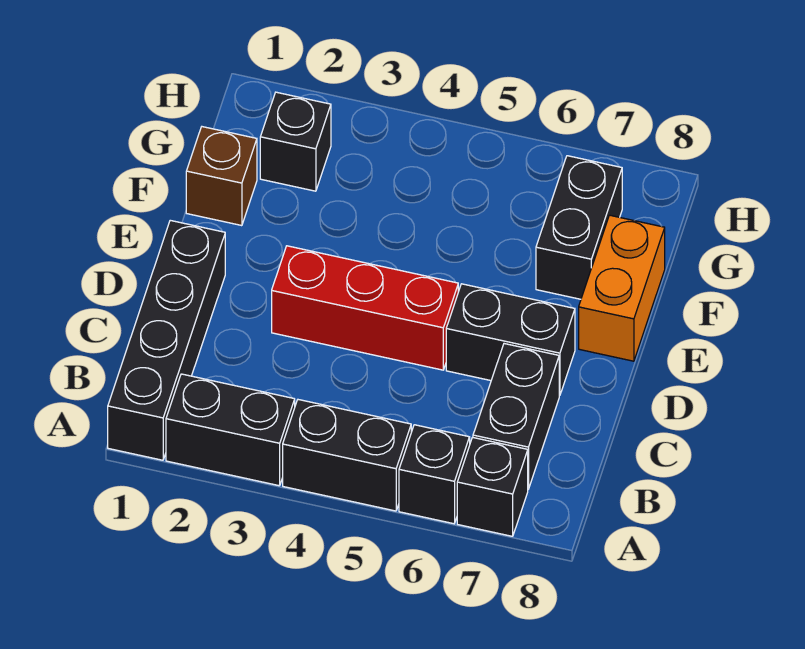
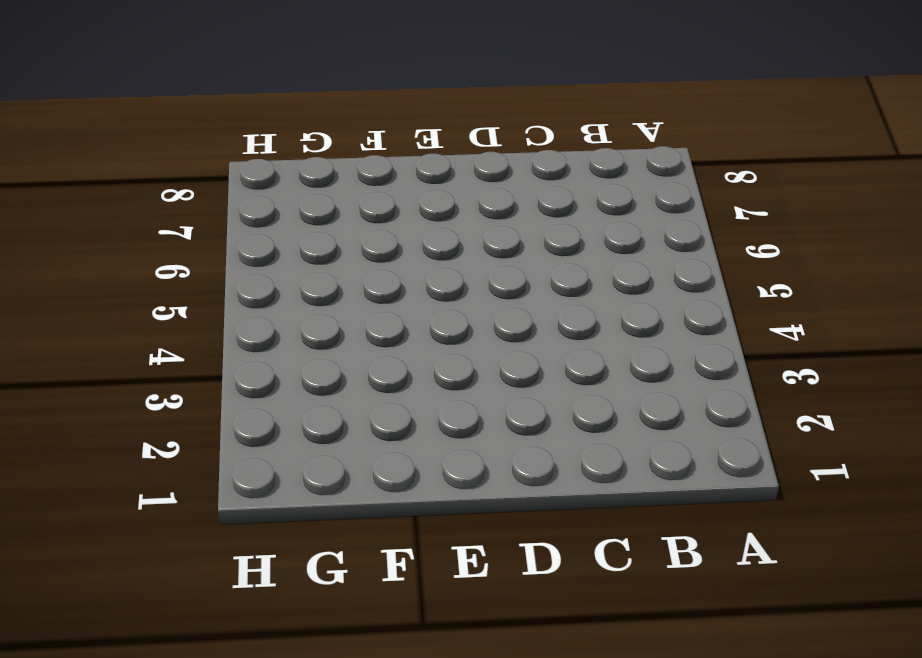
none -> black brick A1:D1 level 1
none -> black brick A2:A3 level 1
none -> black brick A4:A5 level 1

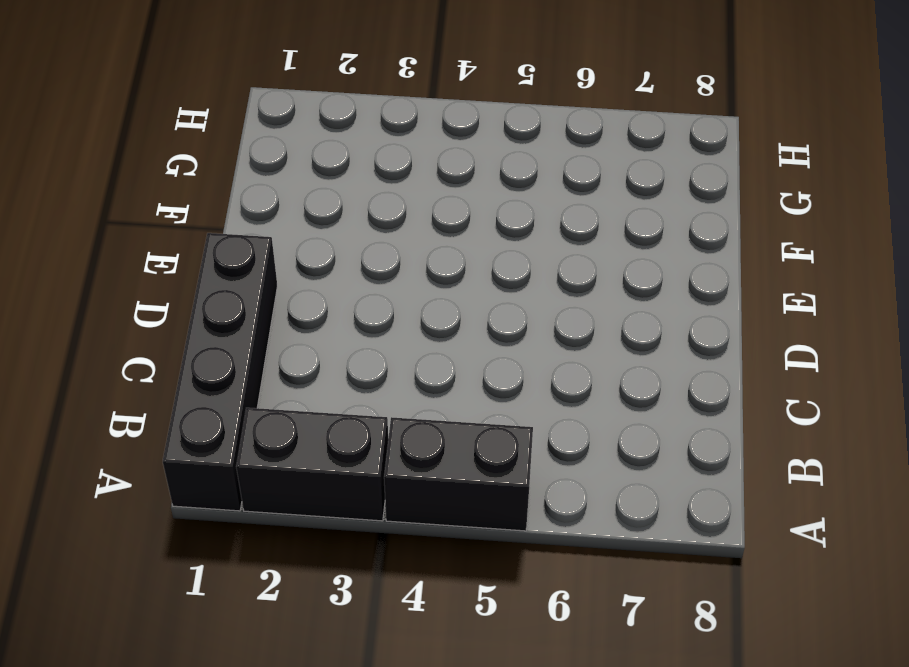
none -> black brick A6 level 1
none -> black brick A7 level 1
none -> black brick B7:C7 level 1

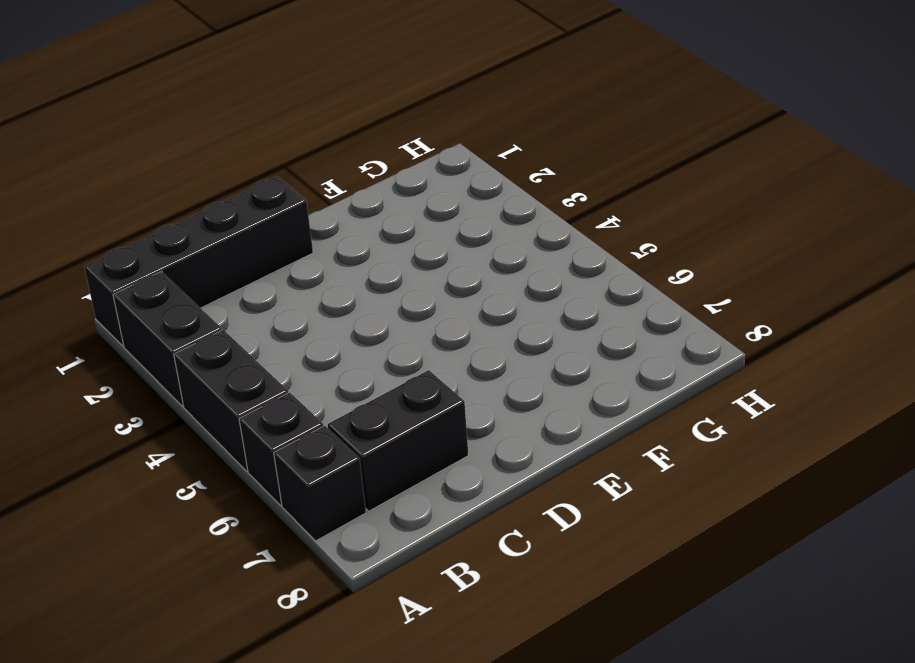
none -> red brick D3:D5 level 1
none -> black brick D6:D7 level 1
none -> orange brick E8:F8 level 1

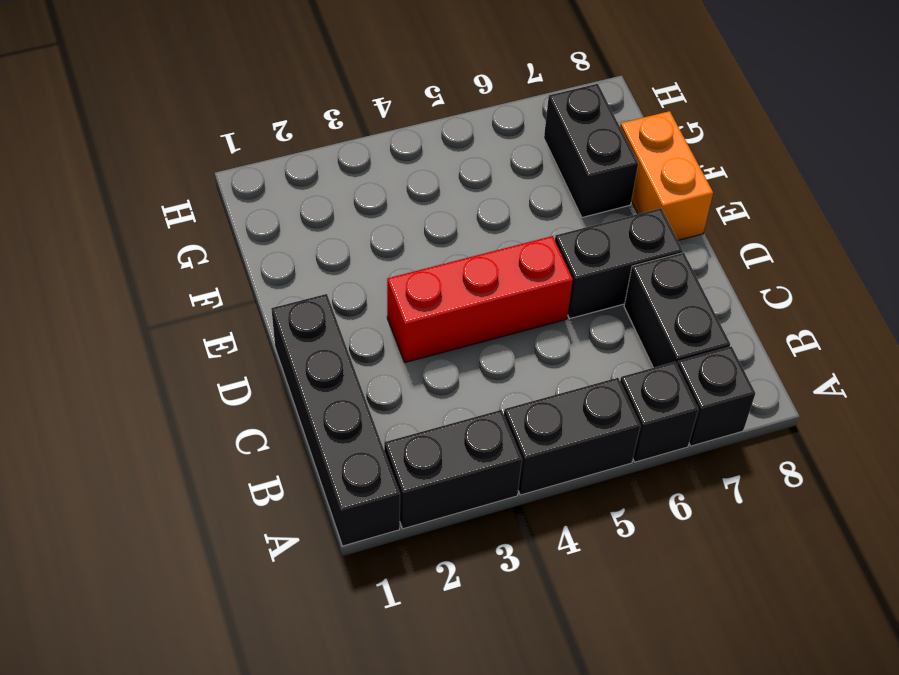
none -> brown brick F1 level 1
none -> black brick G2 level 1

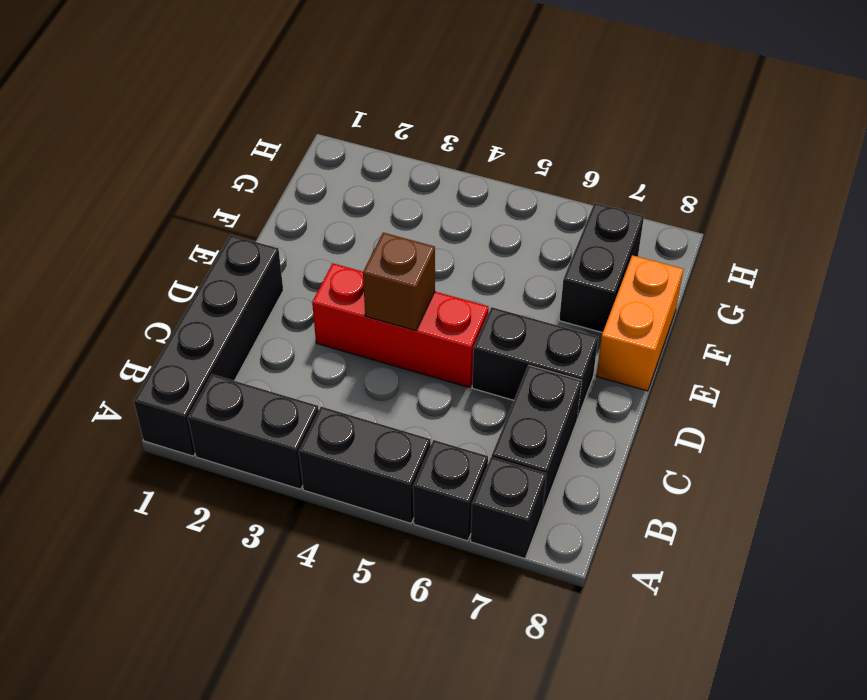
brown brick D4 level 2 -> brown brick F1 level 1
none -> black brick G2 level 1

